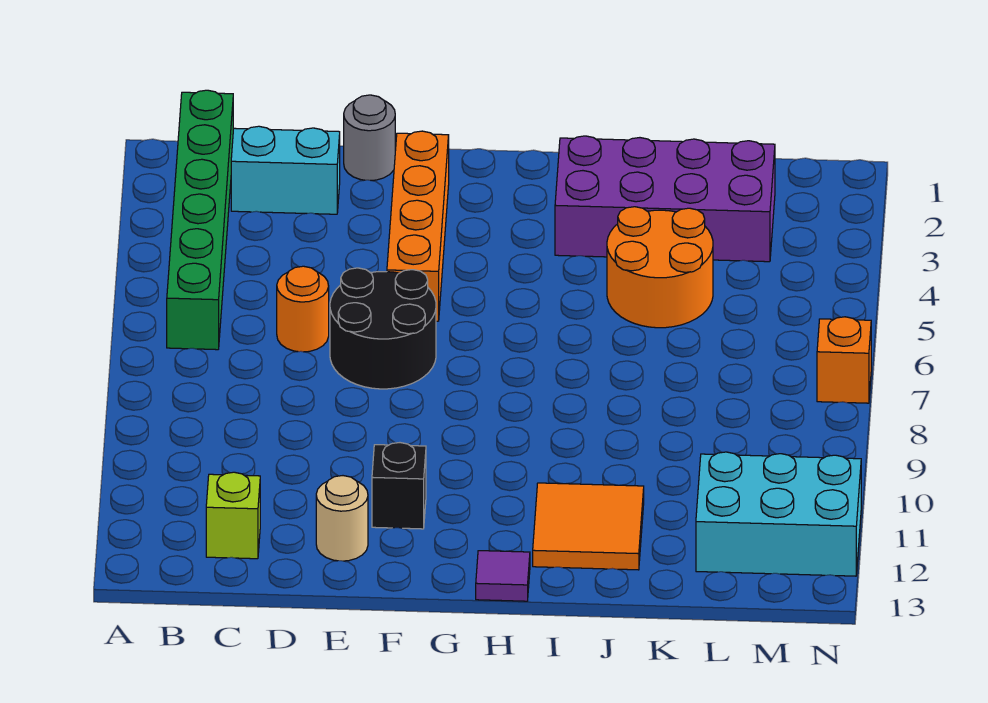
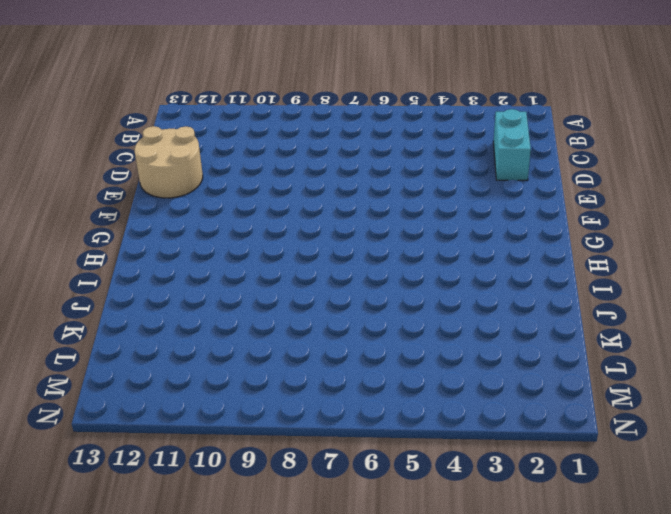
tan round brick D12:E13 level 1 -> tan round brick E12 level 1
none -> green brick B1:B6 level 1
none -> lime brick C12 level 1
none -> orange round brick D6 level 1

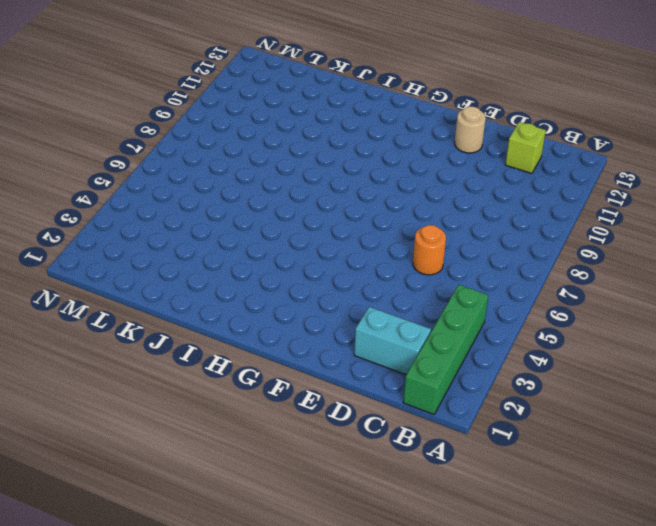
green brick B1:B4 level 1 -> green brick B1:B6 level 1
none -> grey round brick E1 level 1
none -> black round brick E6:F7 level 1
none -> orange brick F2:F5 level 1

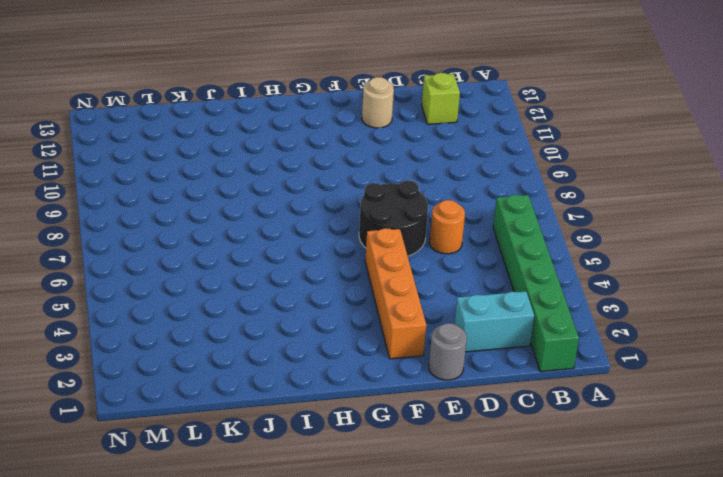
none -> black brick F11 level 1
none -> purple tile H13 level 1
none -> purple brick I2:L3 level 1

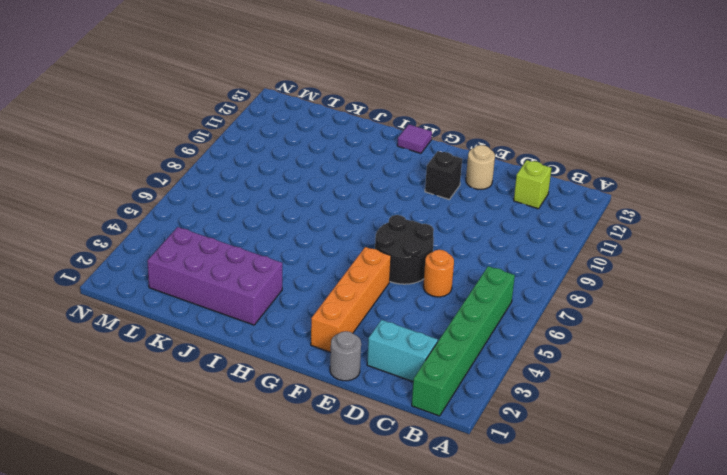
none -> orange tile I11:J12 level 1
none -> orange round brick J4:K5 level 1
none -> cyan brick L11:N12 level 1

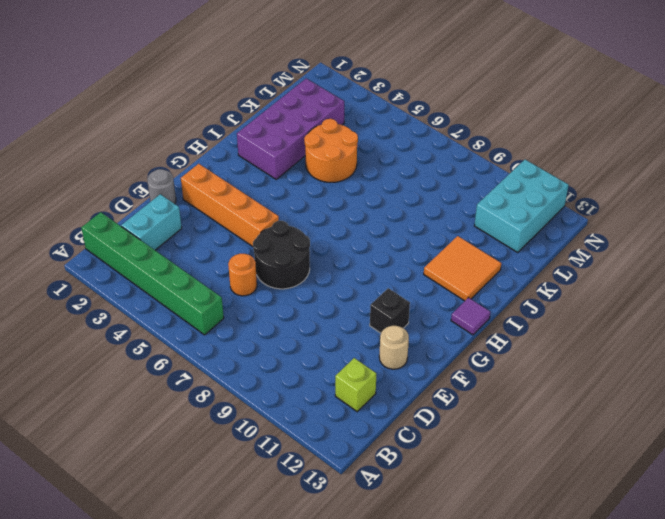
none -> orange brick N7 level 1

